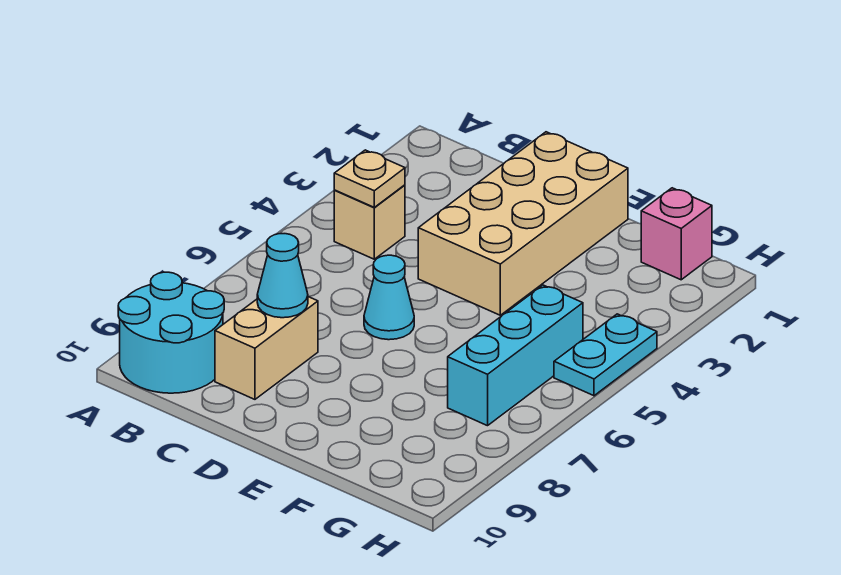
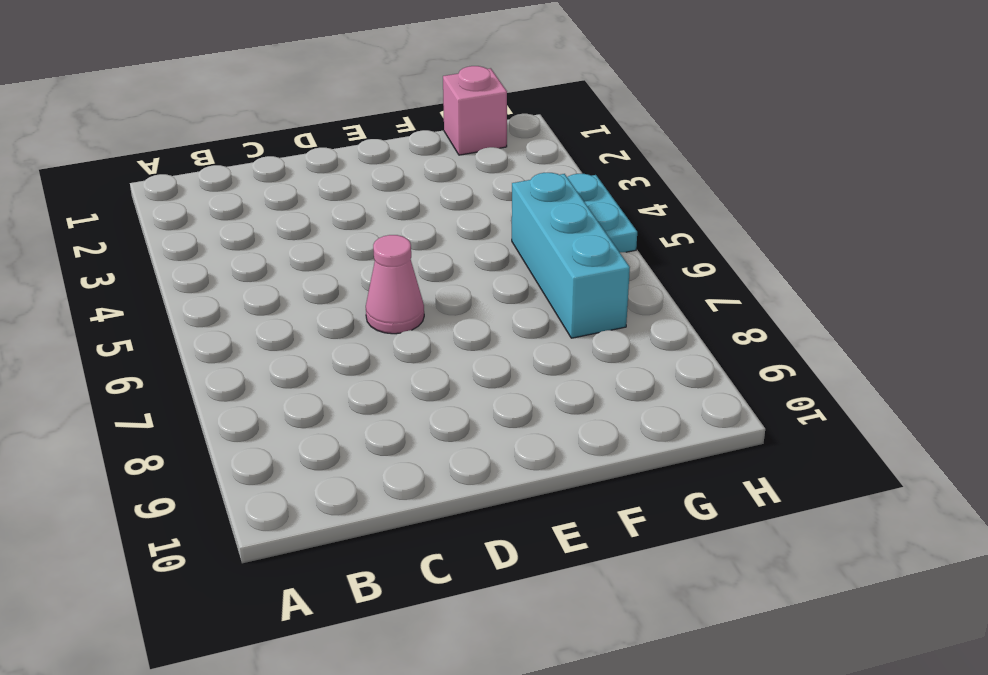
pink cone D6 level 1 -> cyan cone D6 level 1
none -> cyan round brick A9:B10 level 1
none -> tan brick B4 level 1

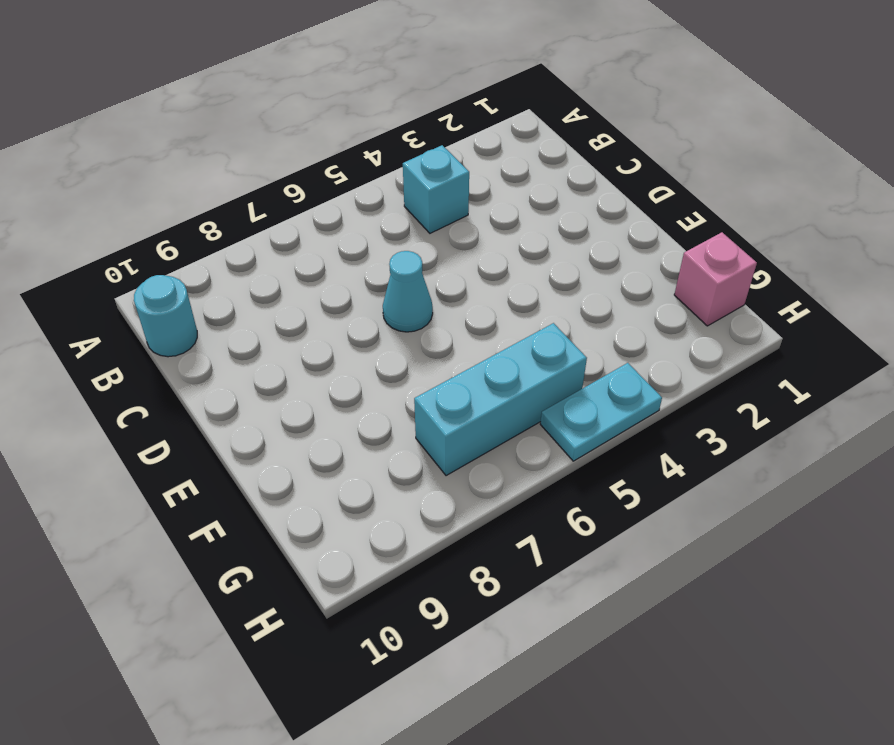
cyan brick B4 level 1 -> tan brick B4 level 1
cyan round brick B10 level 1 -> cyan round brick A9:B10 level 1
none -> tan brick C8:C9 level 1
none -> tan brick D1:E4 level 1

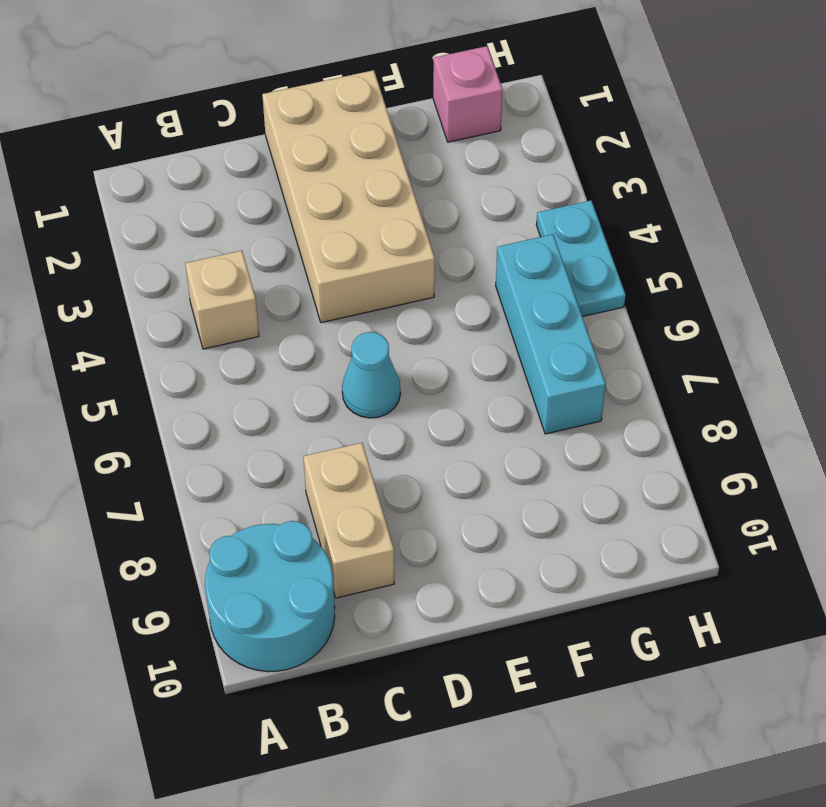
none -> tan plate B4 level 2
none -> cyan cone C8 level 2

